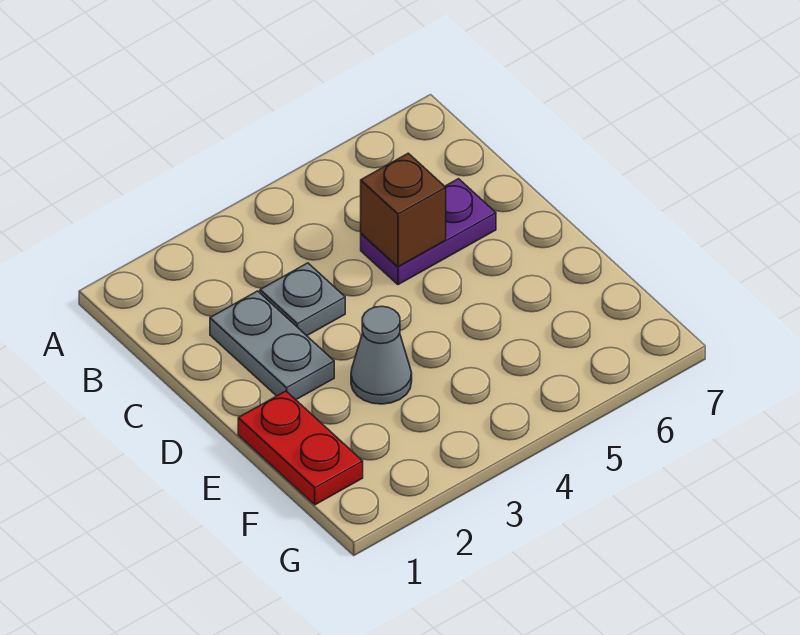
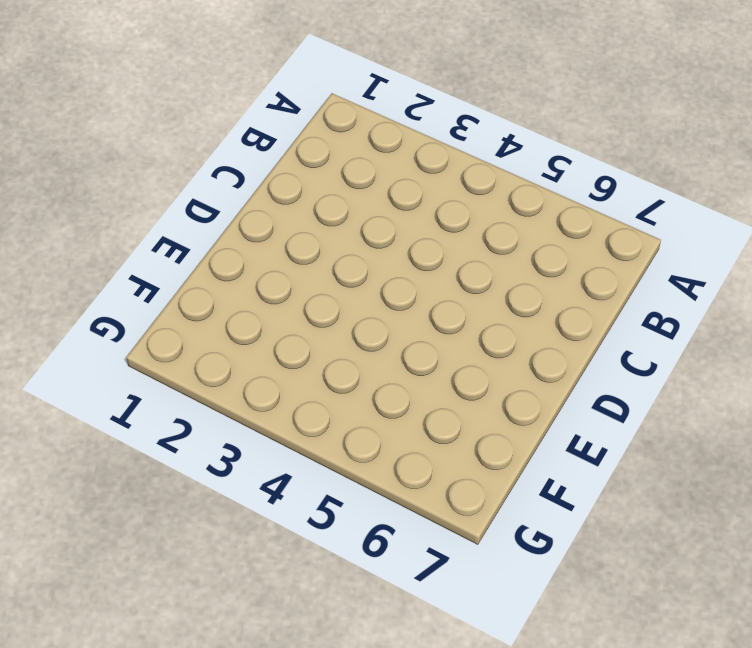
none -> grey plate C2:D2 level 1
none -> grey plate C3 level 1

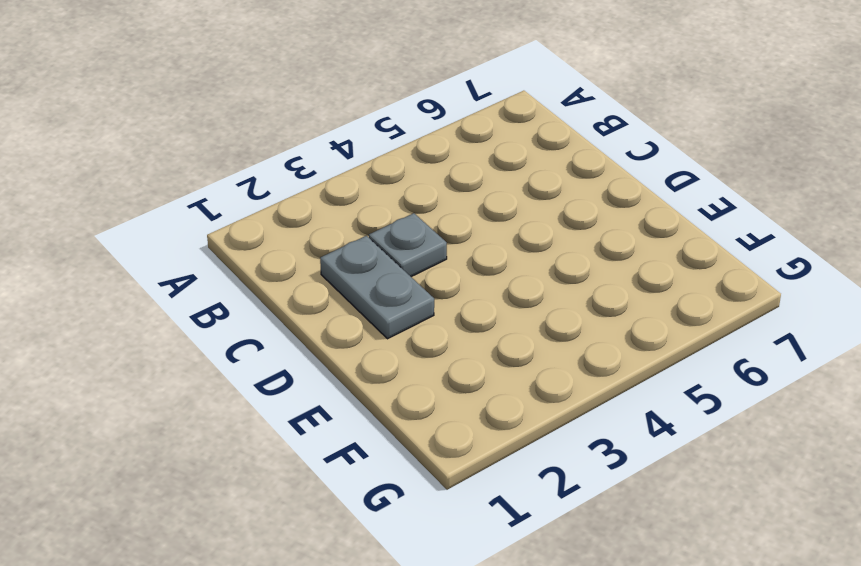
none -> purple plate C5:C6 level 1
none -> red plate E1:F1 level 1

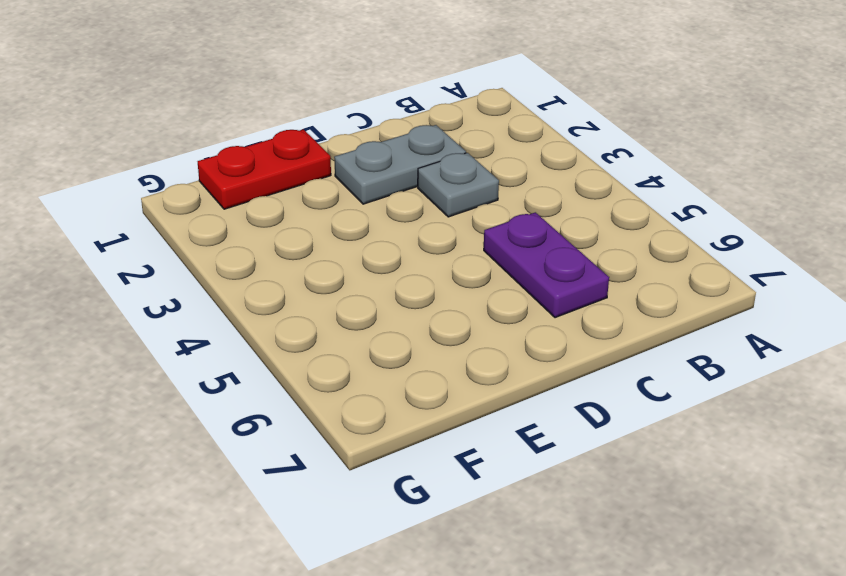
none -> grey cone E3 level 1
none -> brown brick C5 level 2

